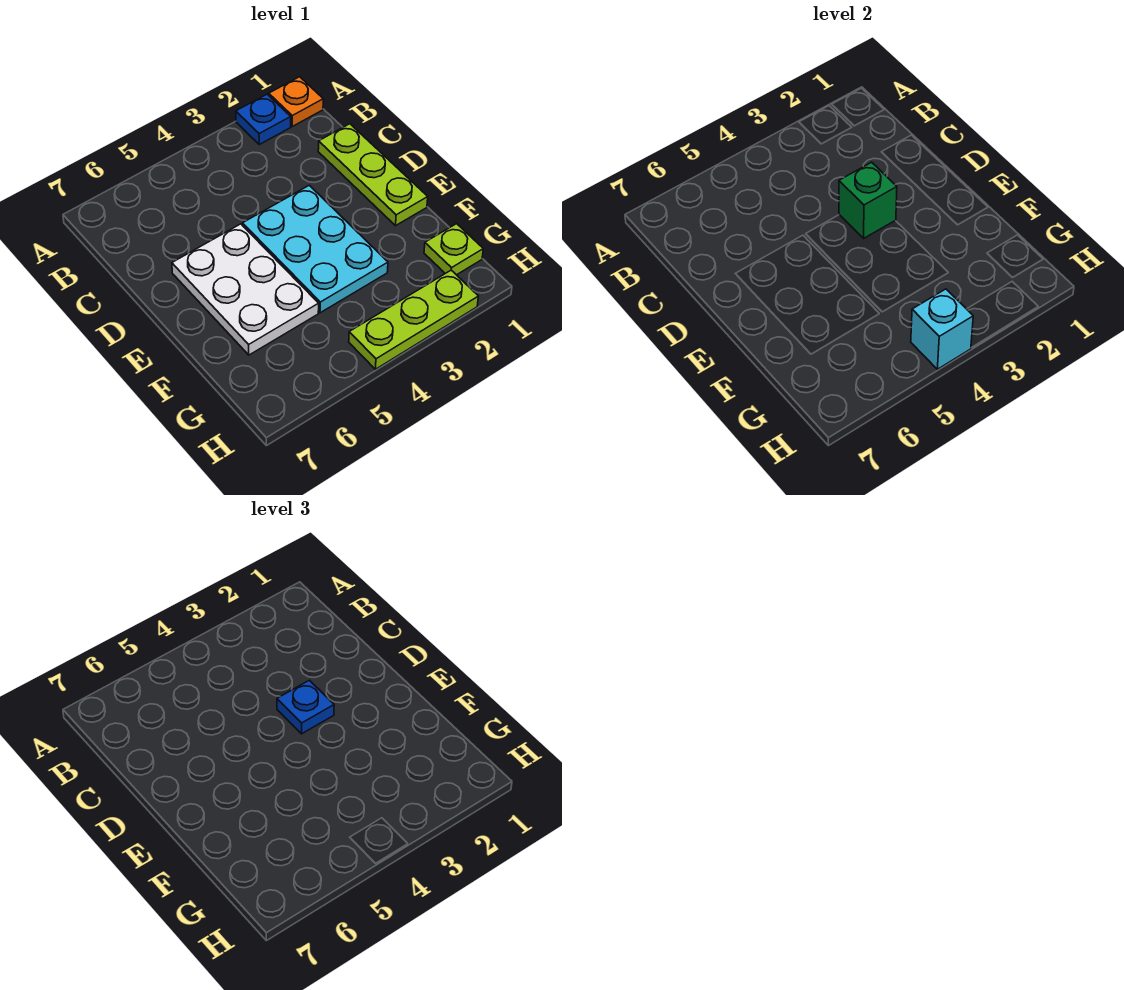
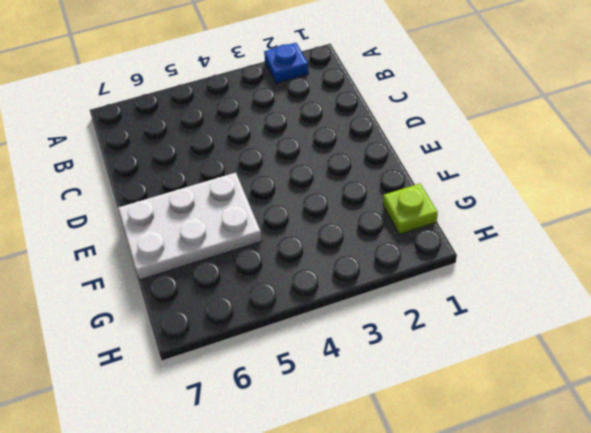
white plate E5:F7 level 1 -> white plate D5:F6 level 1
none -> orange plate A1 level 1
none -> lime plate C1:E1 level 1

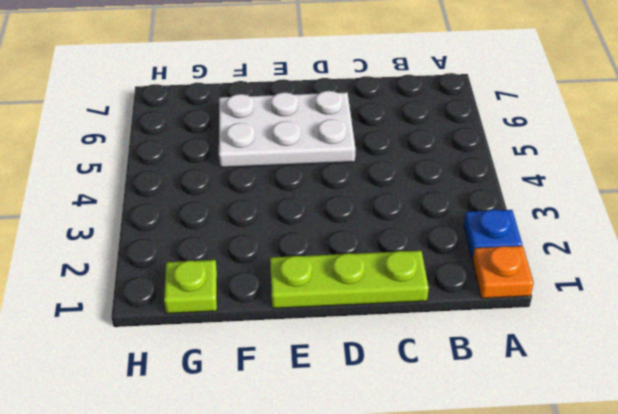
none -> cyan plate D3:F4 level 1
none -> lime plate H2:H4 level 1

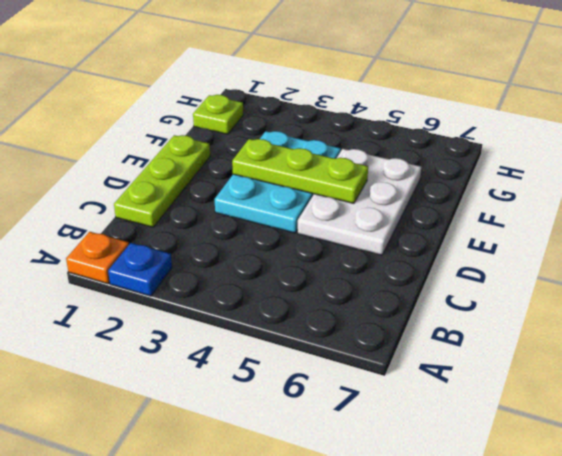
lime plate E3:E5 level 2 -> lime plate H2:H4 level 1
none -> green brick D3 level 2
none -> cyan brick H4 level 2

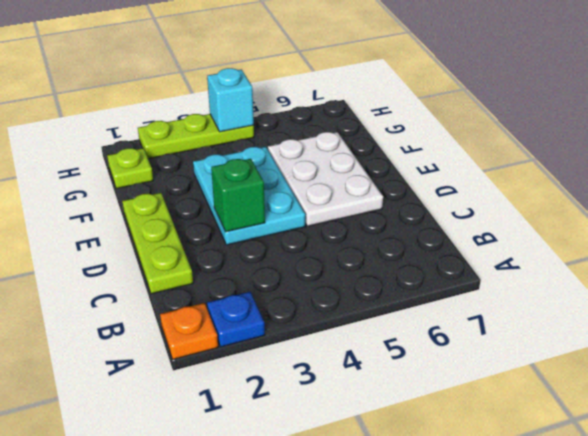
none -> blue plate D3 level 3

